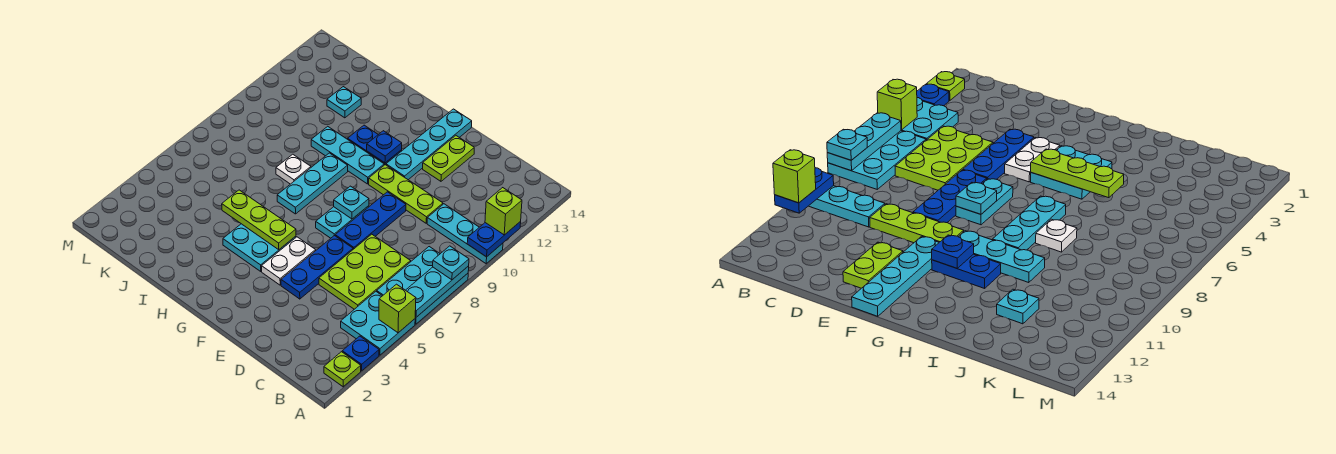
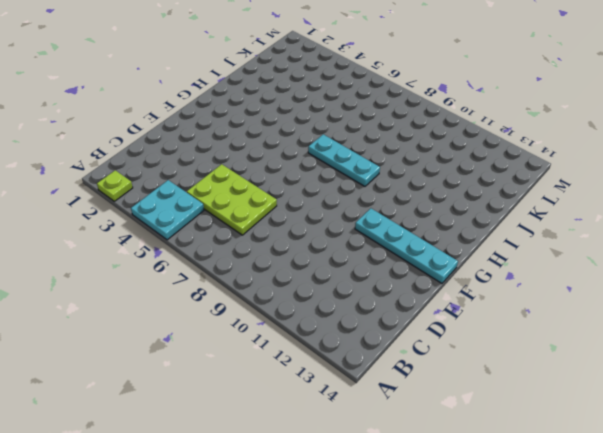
none -> blue plate A3 level 1
none -> cyan plate A6:B8 level 1
none -> cyan plate A10:C10 level 1

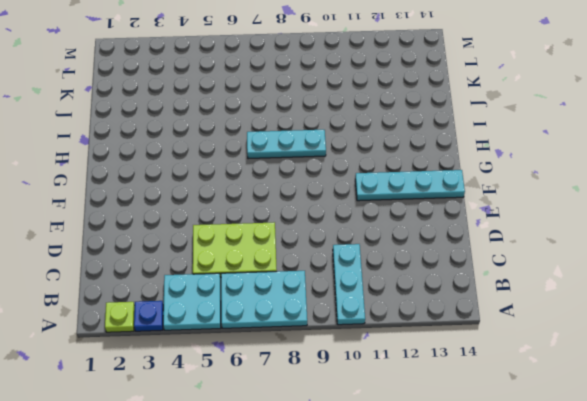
none -> lime plate D10:F10 level 1
none -> blue plate E4:E6 level 1
none -> blue plate E7:E9 level 1

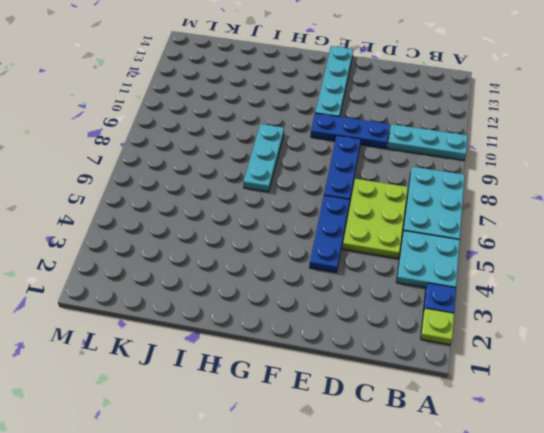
blue plate D10:F10 level 1 -> lime plate D10:F10 level 1
none -> lime plate E12:E13 level 1
none -> white plate F4:F5 level 1
none -> cyan plate F7:F8 level 1

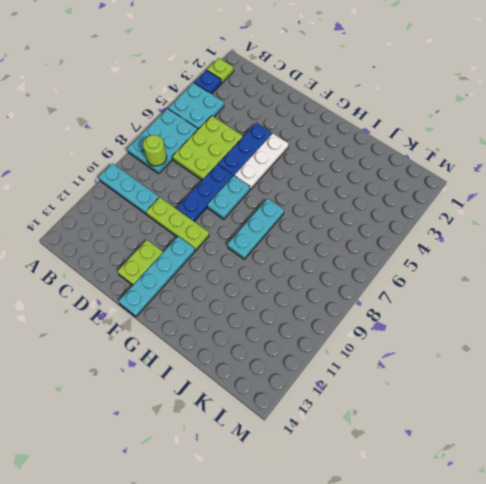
lime round brick B8 level 2 -> none
white plate F4:F6 level 1 -> white plate F4:F5 level 1
none -> cyan plate G4:H5 level 1
none -> cyan plate G10:I10 level 1
none -> blue plate G11:H11 level 1

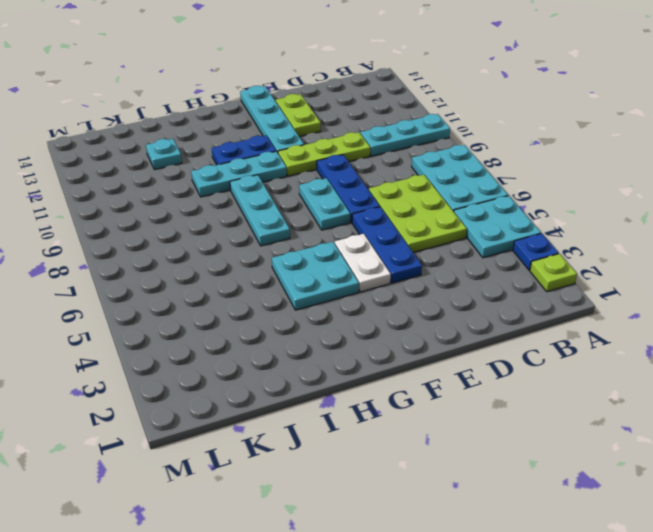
none -> white plate I8 level 1
none -> lime brick A5 level 2
none -> cyan plate A6:A8 level 2

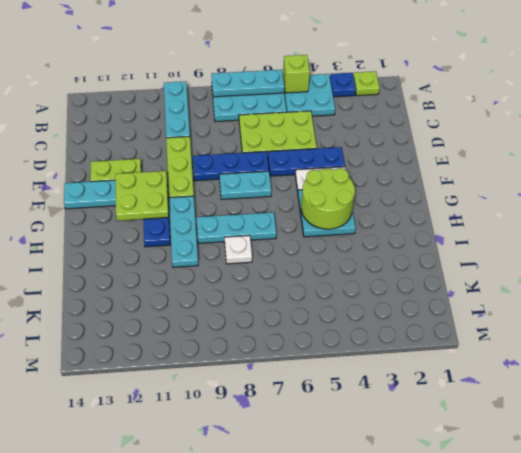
lime plate F11:G12 level 2 -> blue plate G11 level 2
lime round brick G4:H5 level 2 -> lime plate G5:I5 level 2
none -> cyan plate J12 level 1
none -> blue plate A10:A11 level 2
none -> cyan plate F8 level 2

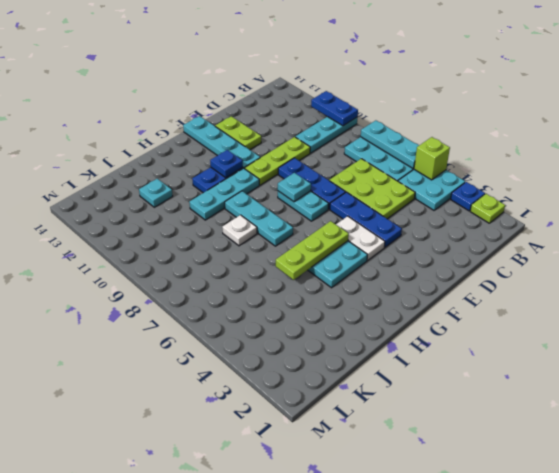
none -> cyan plate A8 level 3
none -> lime brick A11 level 3

